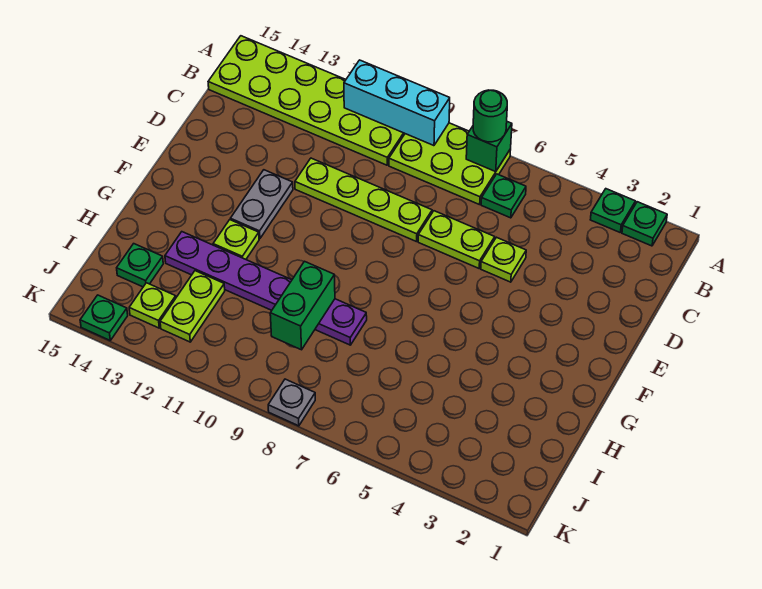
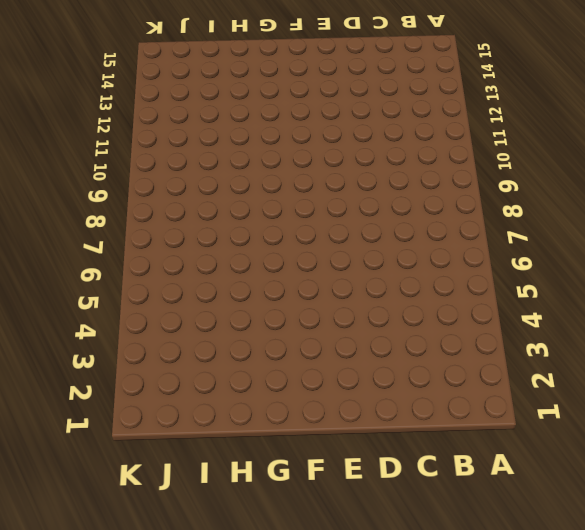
none -> green plate A2 level 1
none -> green plate A3 level 1
none -> lime plate A7:B9 level 1

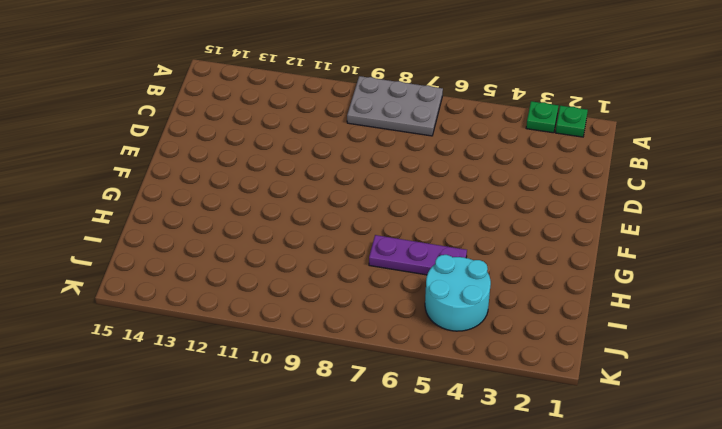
grey plate A7:B9 level 1 -> lime plate A7:B9 level 1
purple plate H5:H7 level 1 -> none
cyan round brick I4:J5 level 1 -> none
none -> lime plate A10:B15 level 1
none -> green plate B6 level 1
none -> lime plate D5 level 1

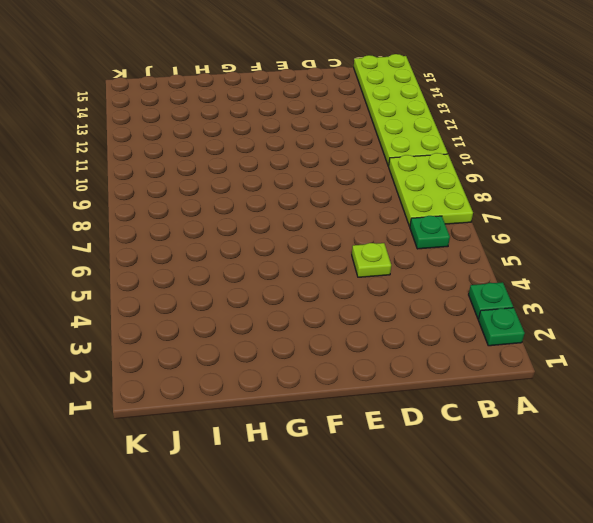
none -> lime plate D6:D7 level 1
none -> lime plate D8:D11 level 1
none -> grey plate E12:F12 level 1

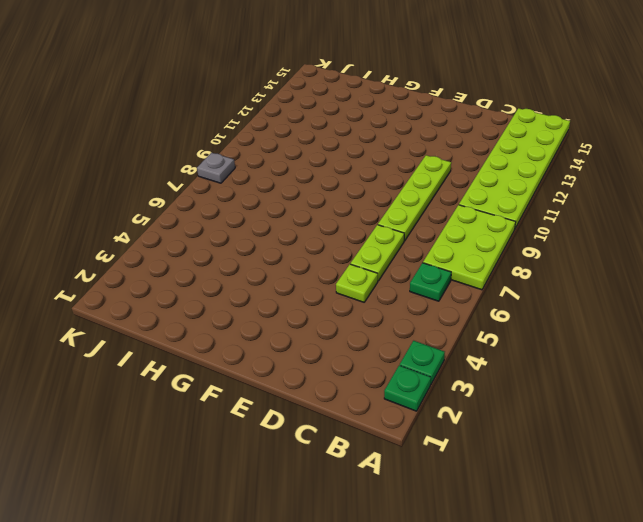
none -> grey plate E12:F12 level 1
none -> lime plate G12 level 1
none -> purple plate H8:H13 level 1

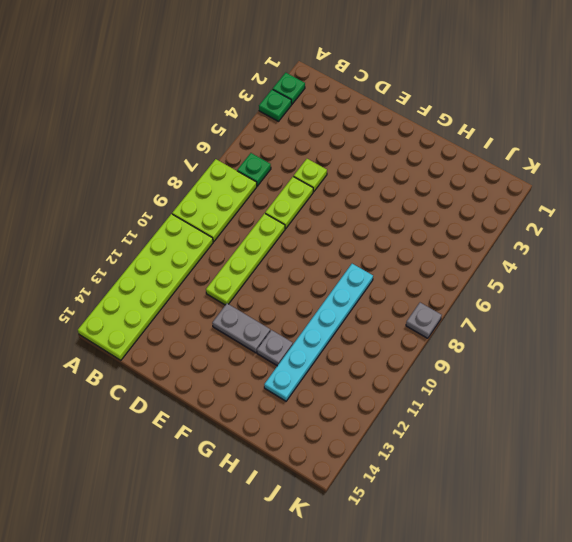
grey plate G12 level 1 -> lime plate G12 level 1
cyan plate H8:H13 level 1 -> purple plate H8:H13 level 1
none -> lime plate I12:J12 level 1
none -> green plate I14 level 1
none -> lime plate J13 level 1

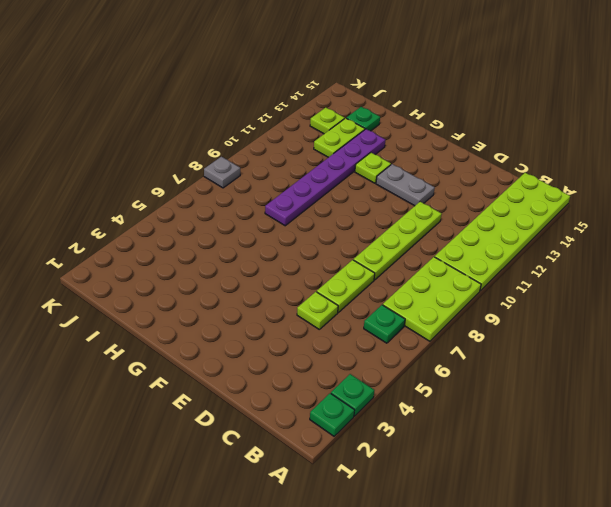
lime plate I12:I13 level 1 -> lime plate I12:J12 level 1
none -> green plate K14 level 1
none -> green brick A7 level 2
none -> cyan brick A9:A11 level 2

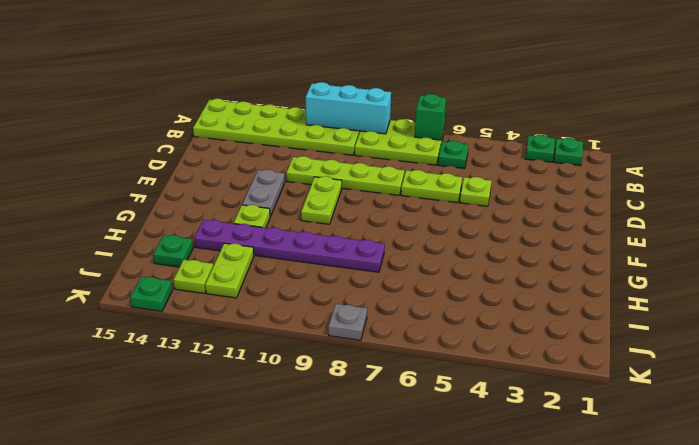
lime plate E10:F10 level 1 -> none
none -> green brick H9:I9 level 2
none -> green round brick A7 level 3

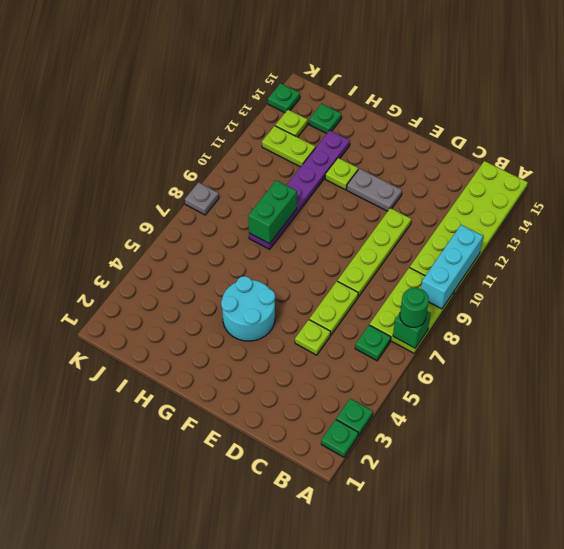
cyan round brick F4:G5 level 1 -> none
green brick H8:H9 level 2 -> green brick H9:I9 level 2

